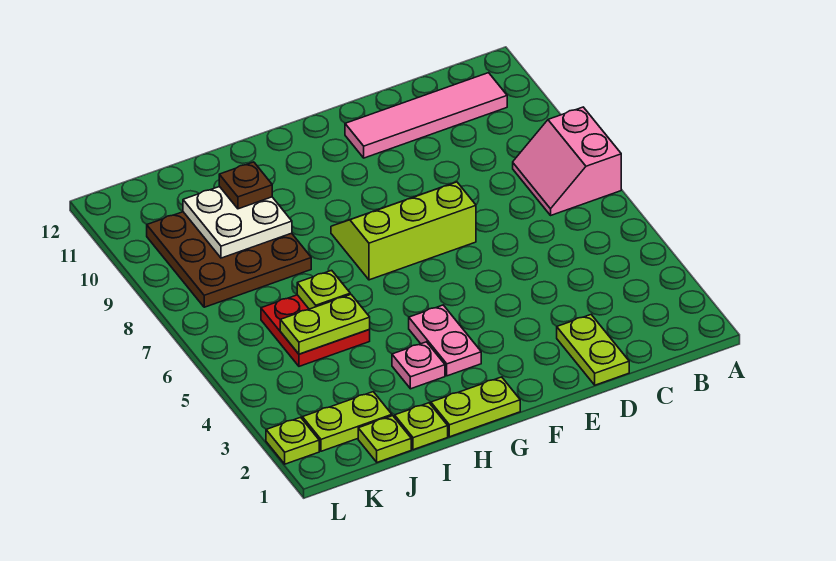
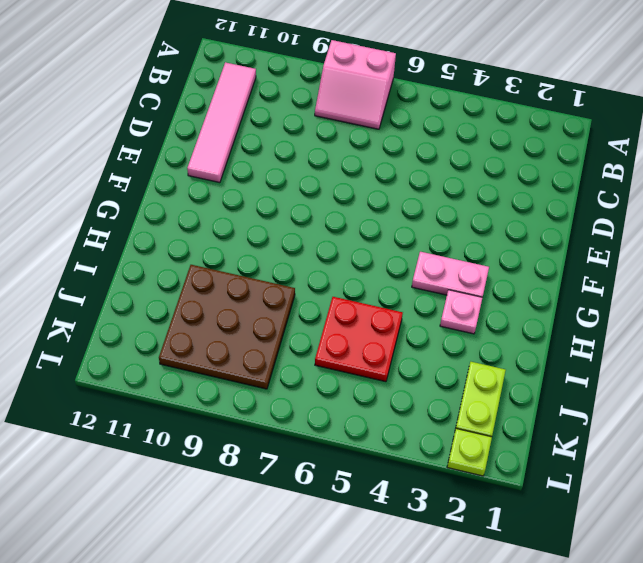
none -> lime plate D1:D2 level 1
none -> lime slope E7:G8 level 1 top 7
none -> lime plate G1:H1 level 1

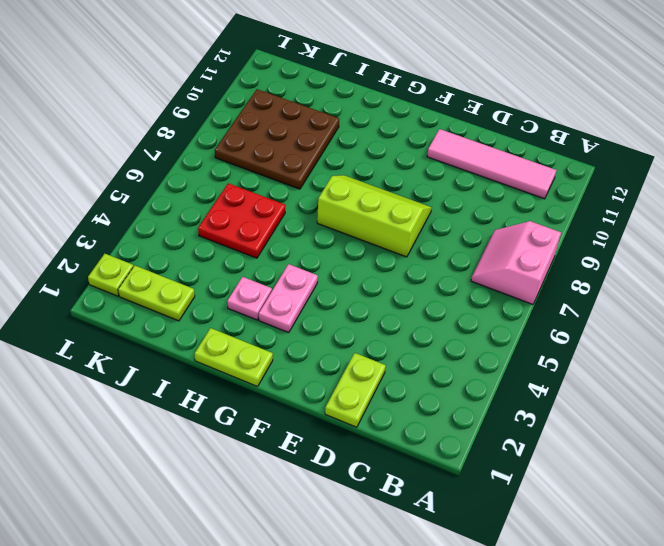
none -> lime plate I1 level 1
none -> lime plate J1 level 1
none -> lime plate I5:J5 level 2

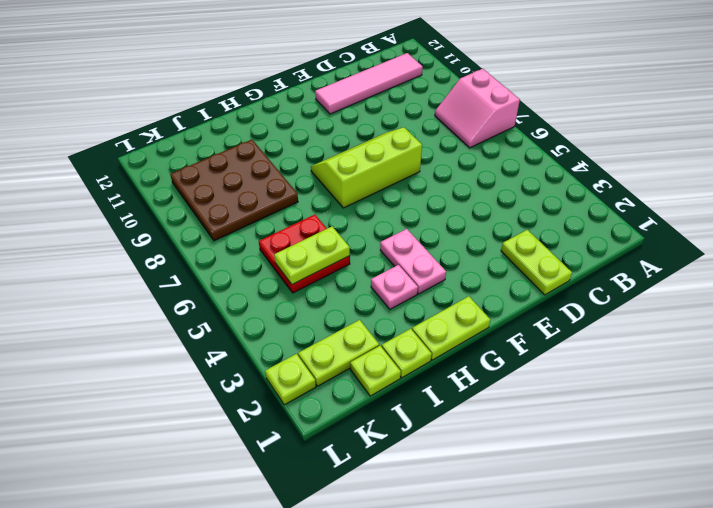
none -> lime plate I6 level 2
none -> white plate I9:J10 level 2
none -> brown plate I10 level 3

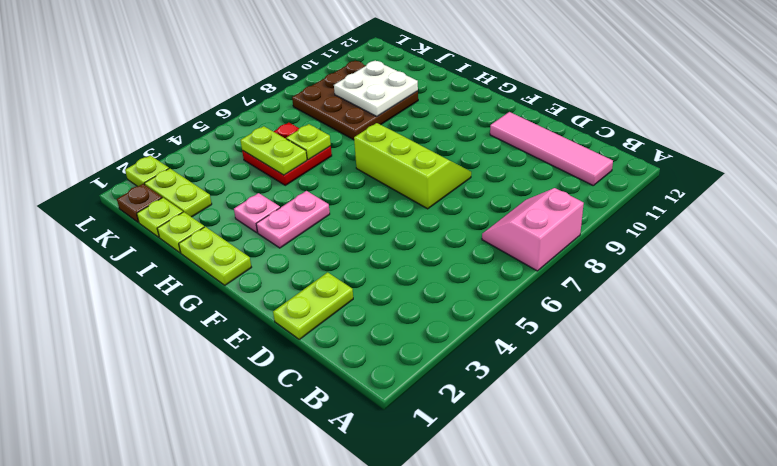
brown plate K1 level 1 -> brown plate I10 level 3

